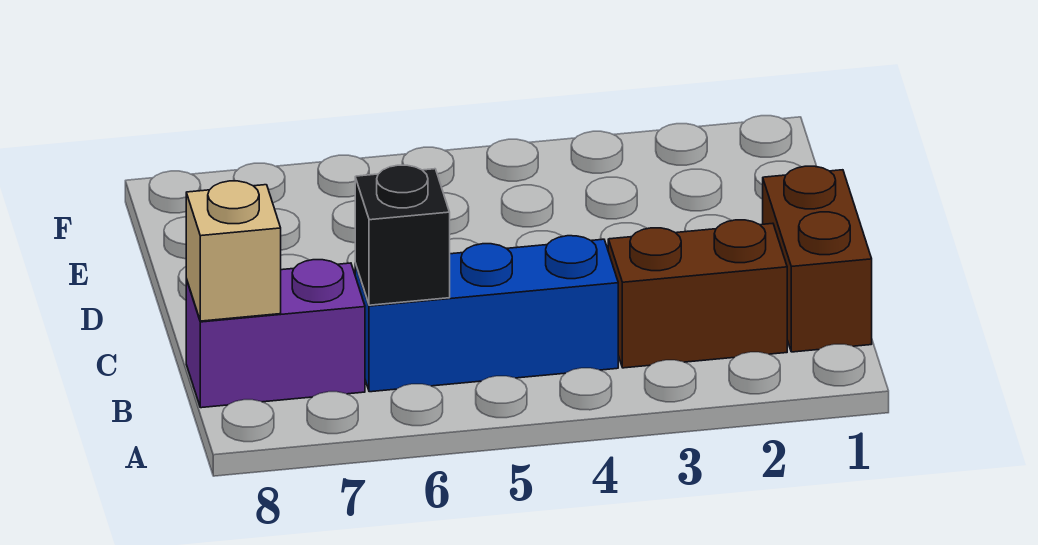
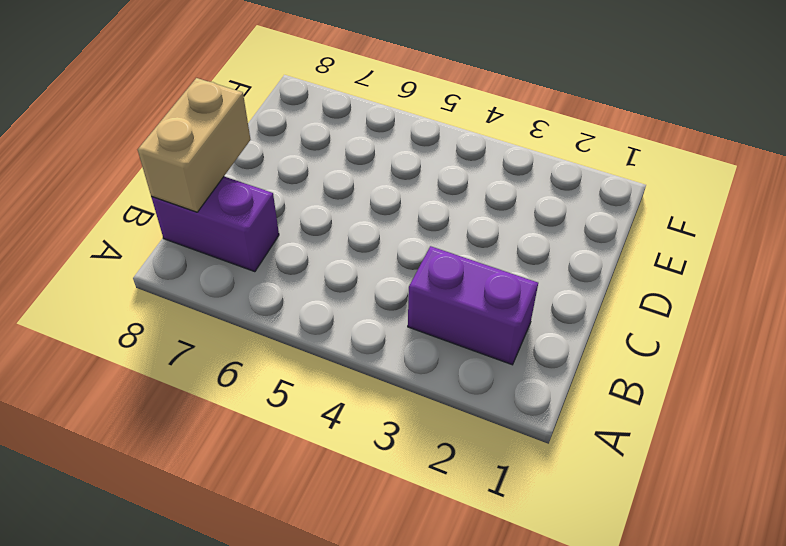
purple brick B2:B3 level 1 -> brown brick B2:B3 level 1
tan brick B8:C8 level 2 -> tan brick B8 level 2
none -> brown brick B1:C1 level 1
none -> blue brick B4:B6 level 1

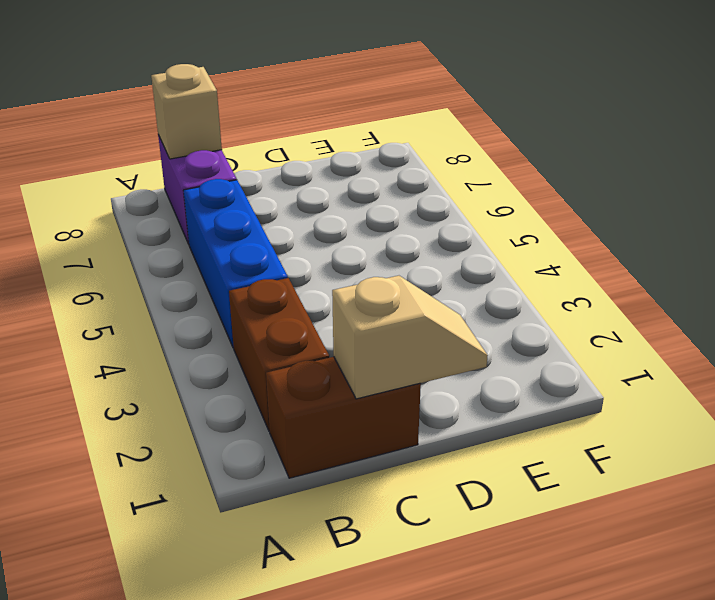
tan slope C1:D1 level 2 top C -> none
none -> black brick B6 level 2

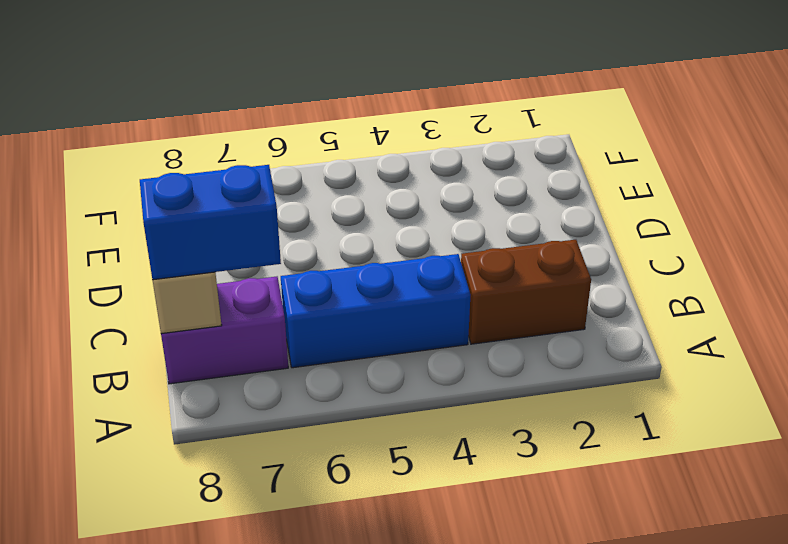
blue brick B7:B8 level 3 -> none
none -> brown brick B1:C1 level 1
none -> black brick B6 level 2

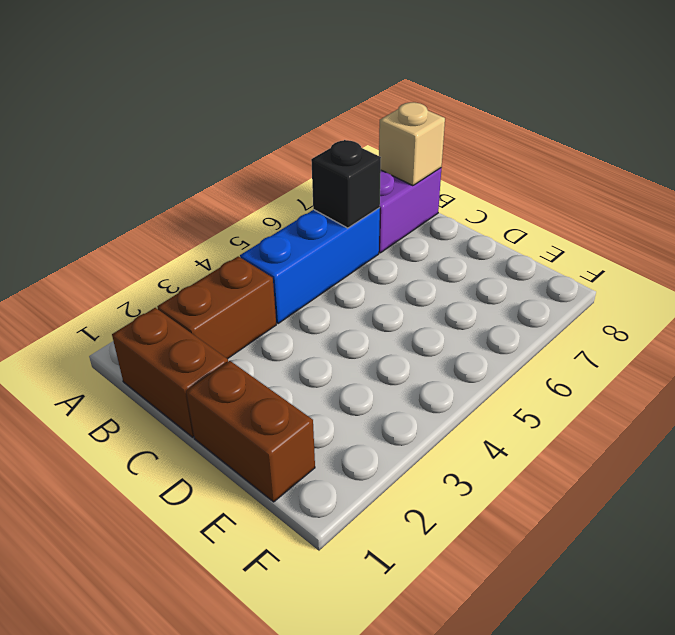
brown brick D1:E1 level 1 -> none

